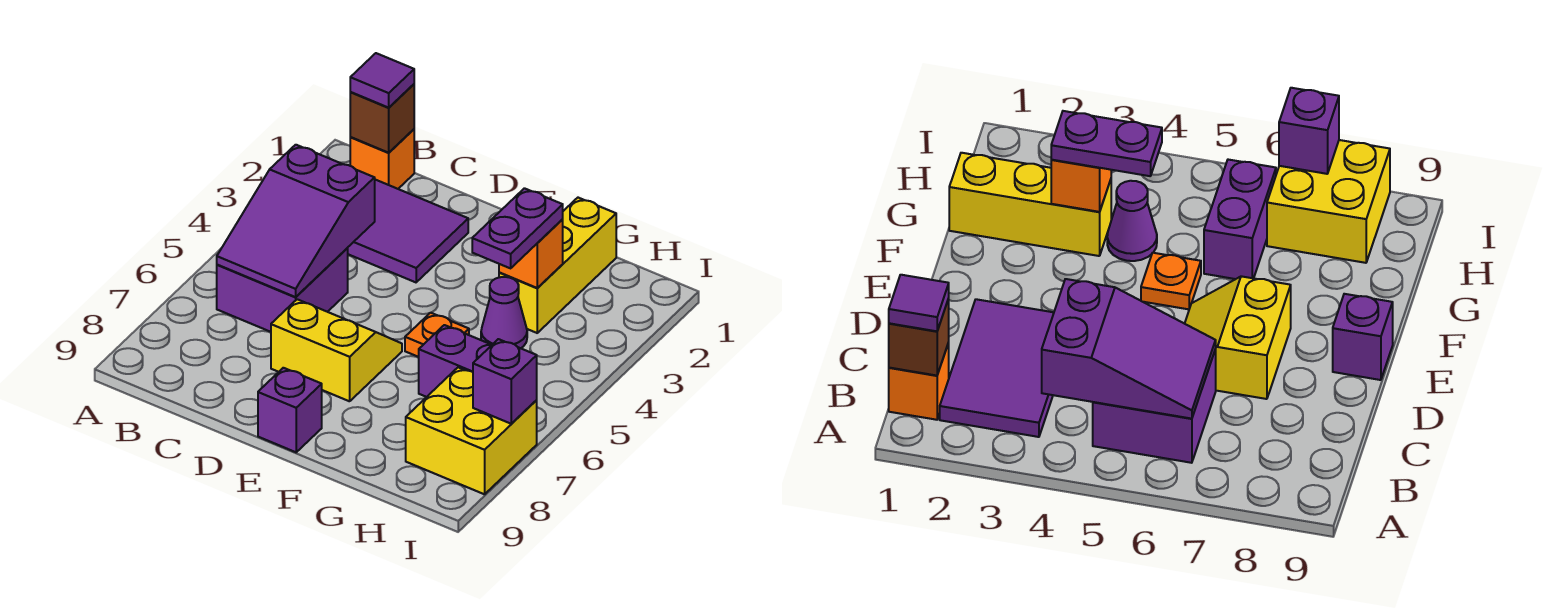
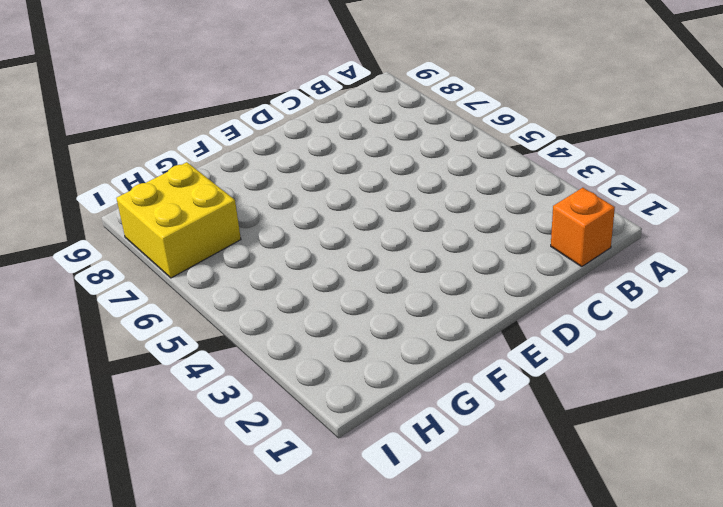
none -> purple tile B2:D3 level 1
none -> purple brick B5:C6 level 1
none -> yellow slope D6:E7 level 1 top 7

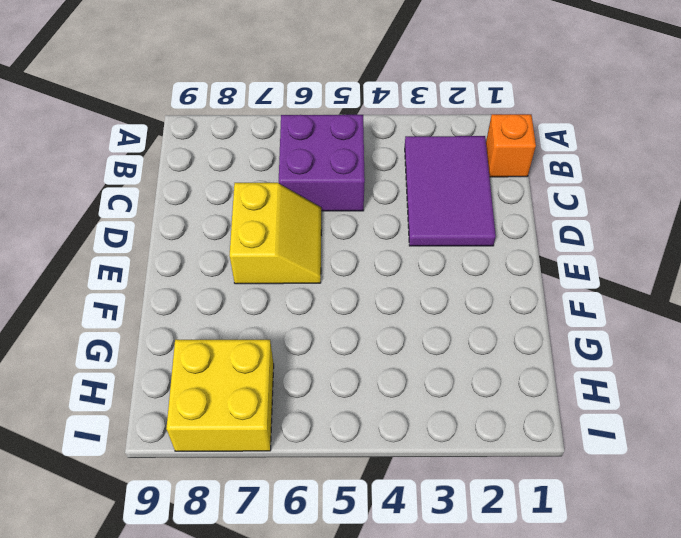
none -> purple brick E9 level 1
none -> orange plate F5 level 1
none -> yellow brick G1:G3 level 1

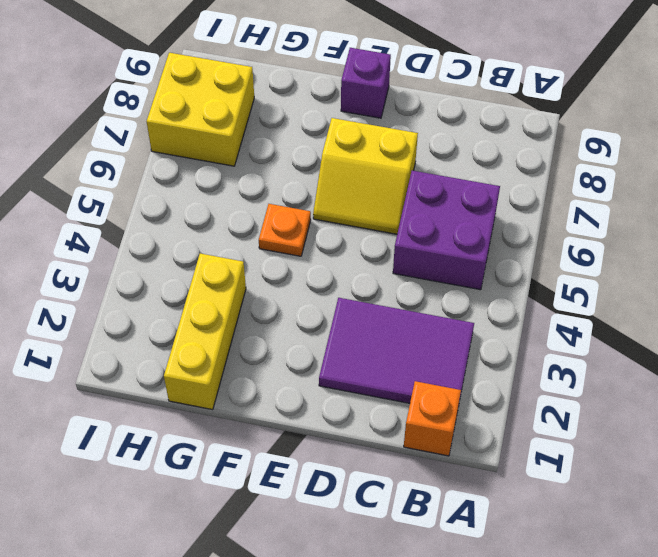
none -> purple cone G4 level 1
none -> purple brick G6:H6 level 1
none -> brown brick B1 level 2

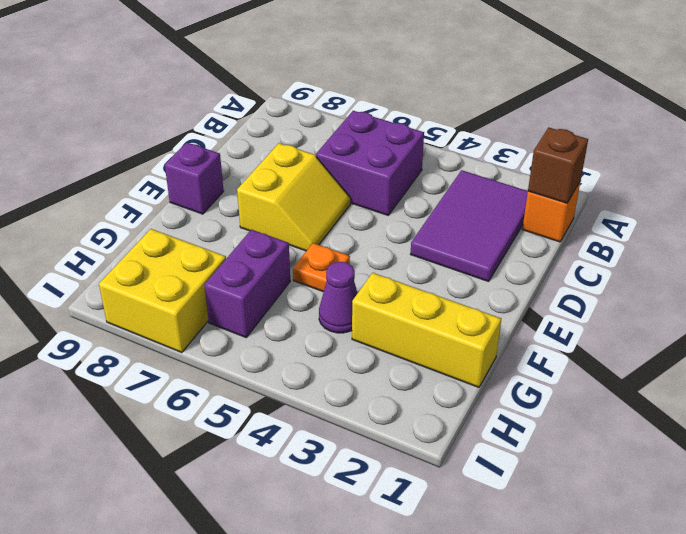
none -> purple slope B4:C6 level 2 top 4
none -> orange brick G3 level 2
none -> purple brick I7 level 2

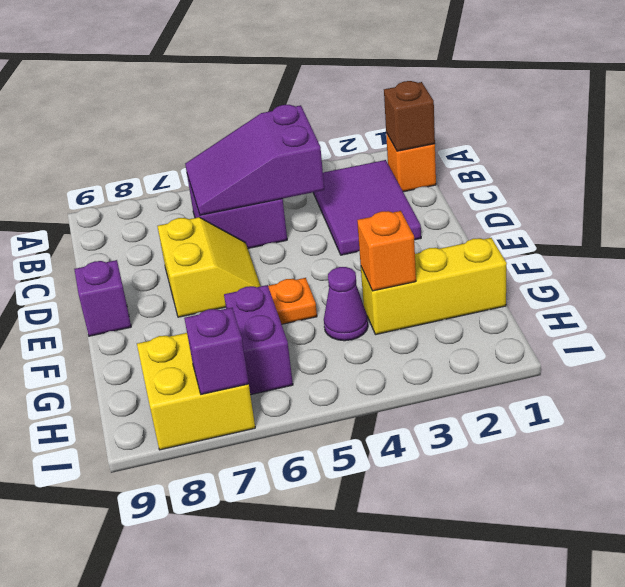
none -> purple tile B1 level 3
none -> purple plate G3:G4 level 3

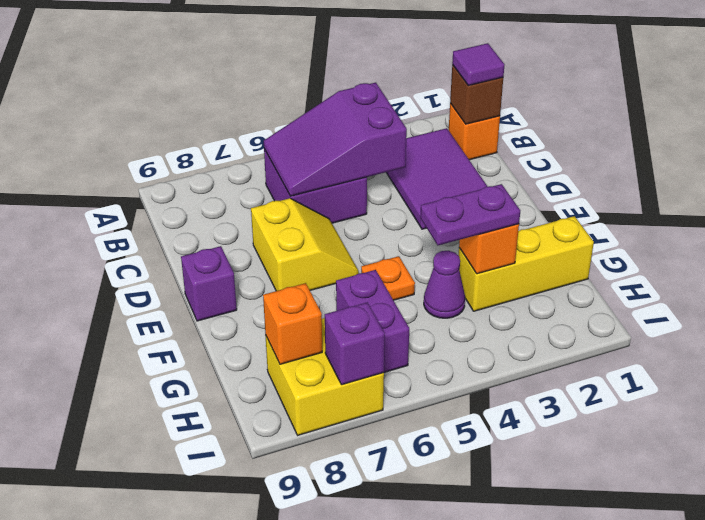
orange brick H8 level 2 -> none

